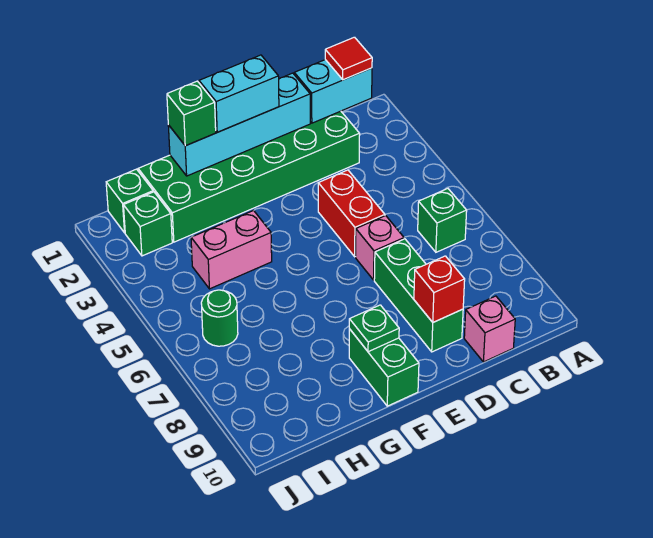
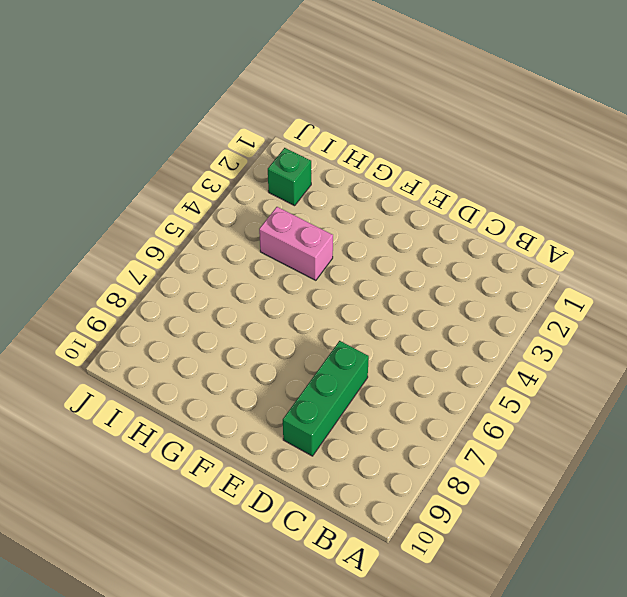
none -> green brick B6 level 1
none -> green brick C1:H2 level 1
none -> pink brick C10 level 1

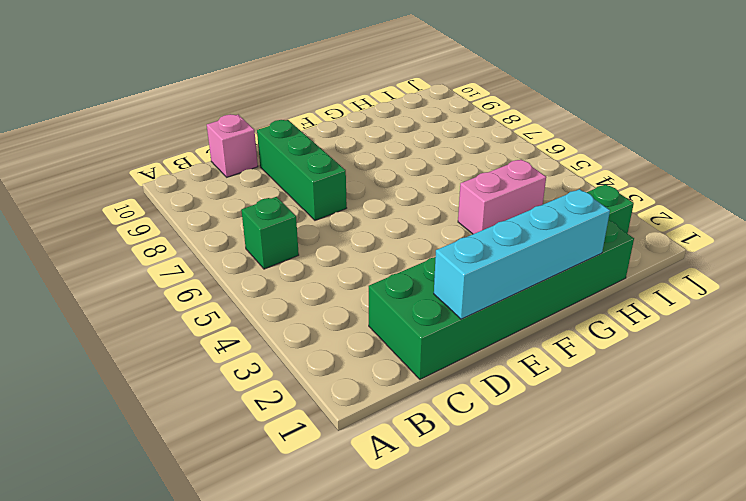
none -> red brick D4:D5 level 1
none -> pink brick D6 level 1
none -> green brick F9:F10 level 1

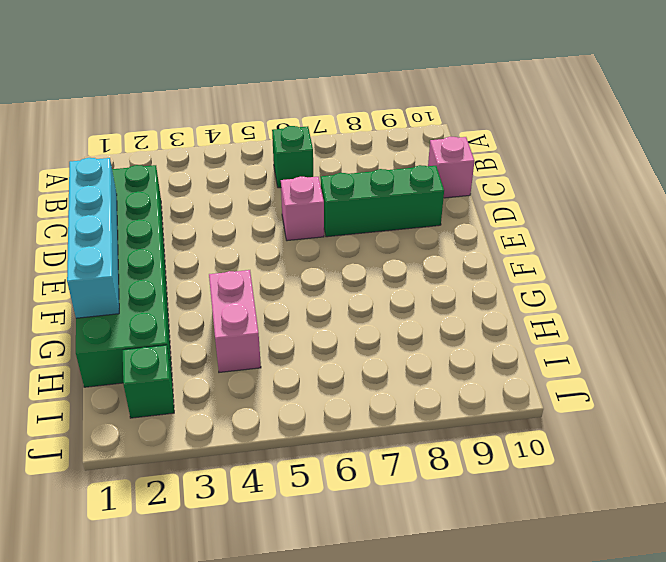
none -> red brick D4:D5 level 1
none -> green brick F9:F10 level 1
none -> green brick I1 level 1

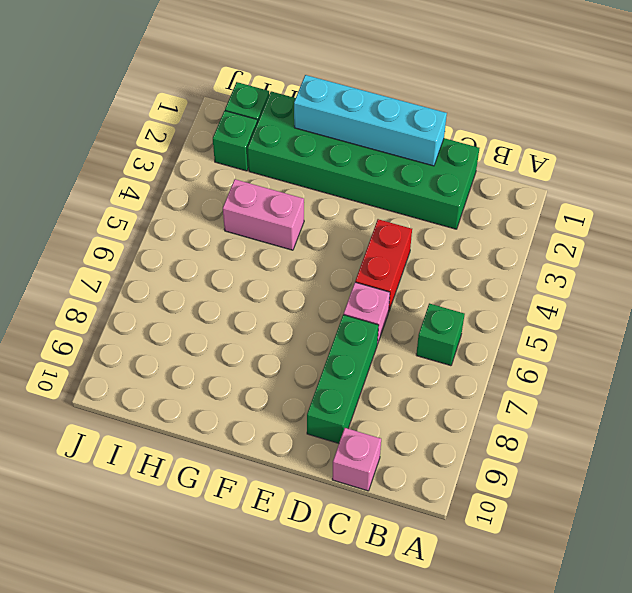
none -> green brick F9:F10 level 1
none -> green round brick I6 level 1
none -> cyan brick B1:C1 level 2

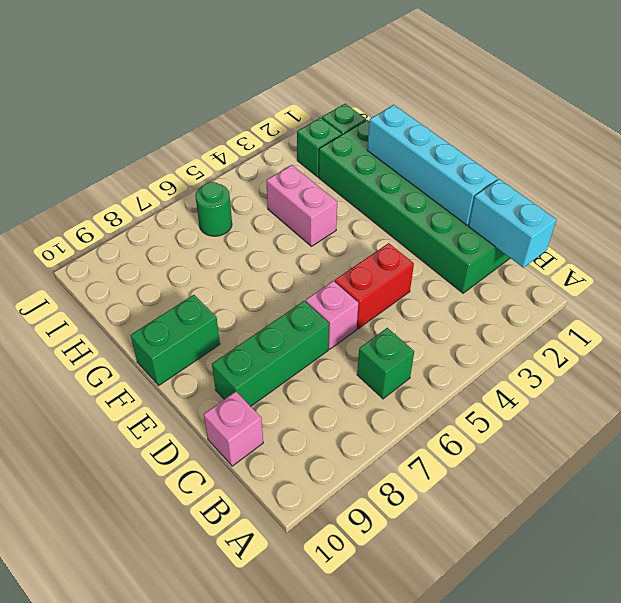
none -> red brick D9 level 2
none -> green plate F9 level 2
none -> red tile B1 level 3

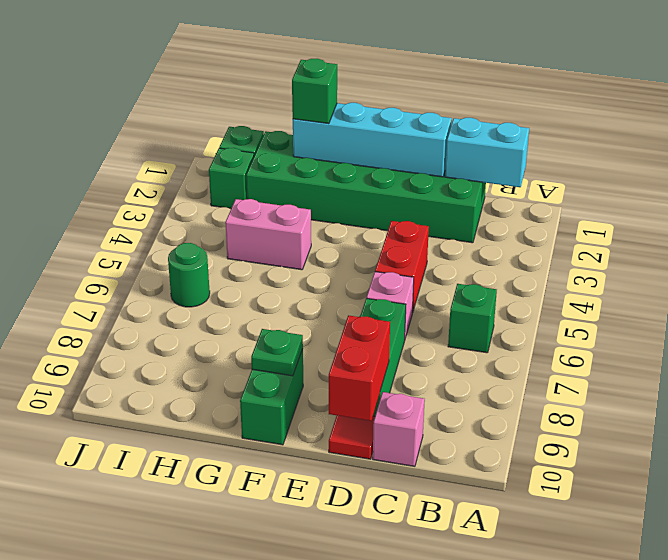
red brick D9:D10 level 2 -> red brick D9 level 2
red tile D10 level 1 -> red tile B1 level 3
none -> cyan brick E1:F1 level 3

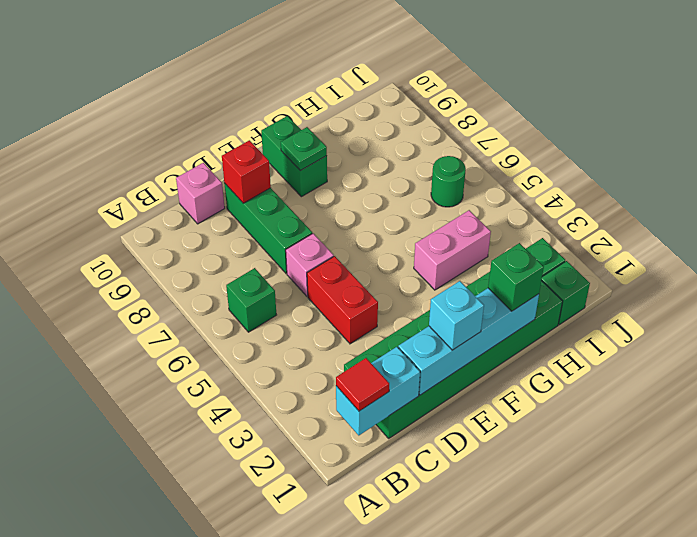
cyan brick E1 level 3 -> cyan brick E1:F1 level 3

